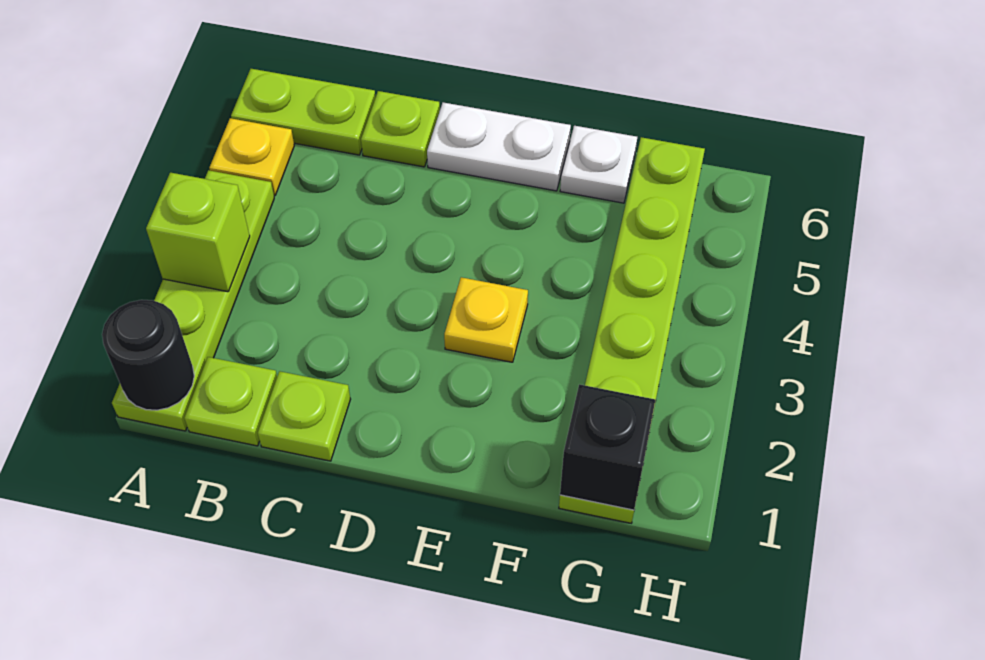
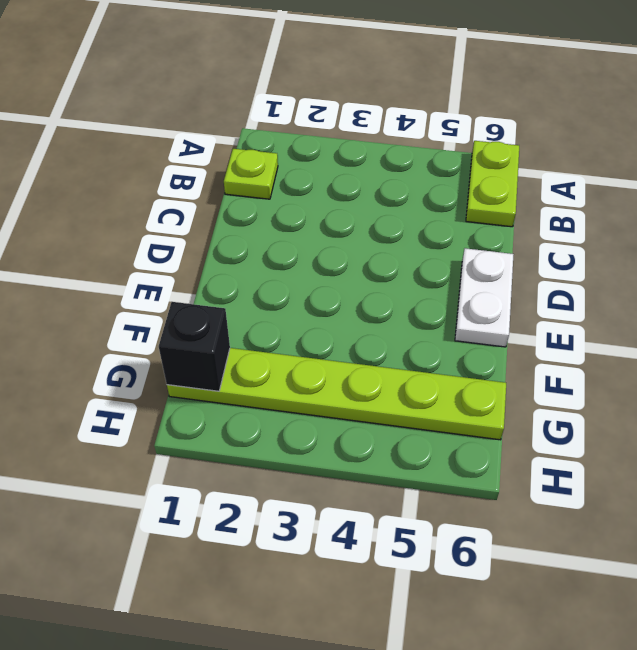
none -> lime plate A1:A4 level 1
none -> yellow plate A5 level 1
none -> lime plate C1 level 1

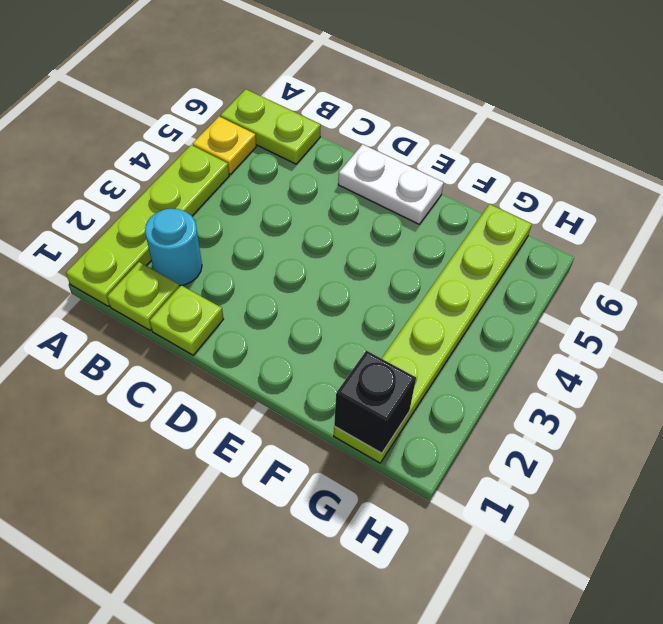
cyan round brick B2 level 1 -> none
none -> lime plate C6 level 1
none -> yellow plate E3 level 1
none -> white plate F6 level 1

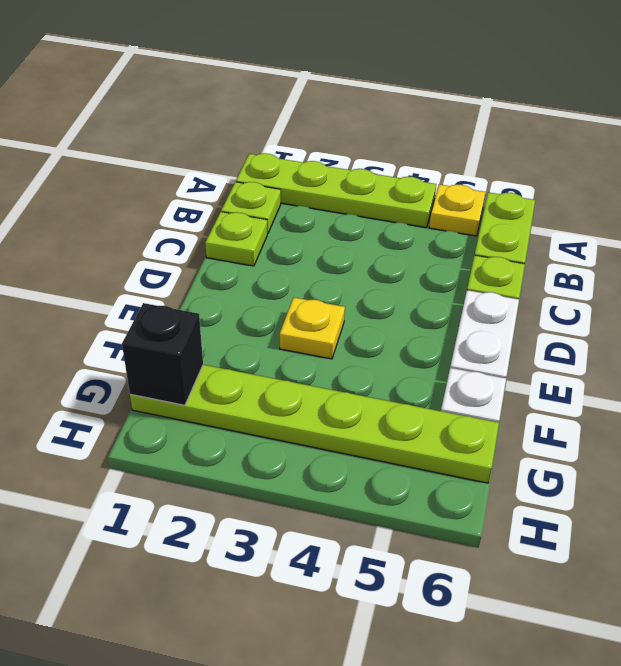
none -> black round brick A1 level 2
none -> lime brick A3 level 2

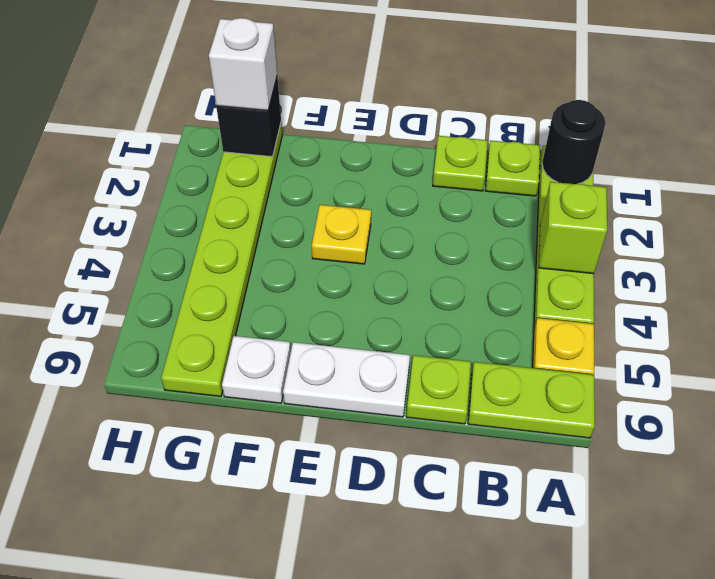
white brick G1 level 3 -> none

